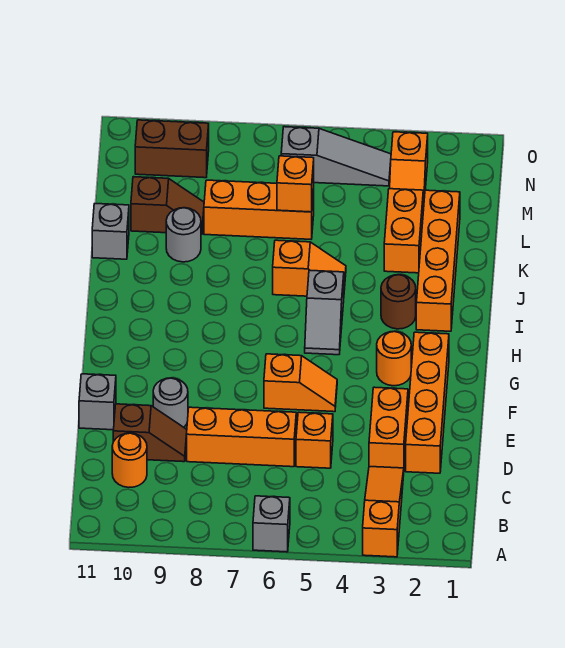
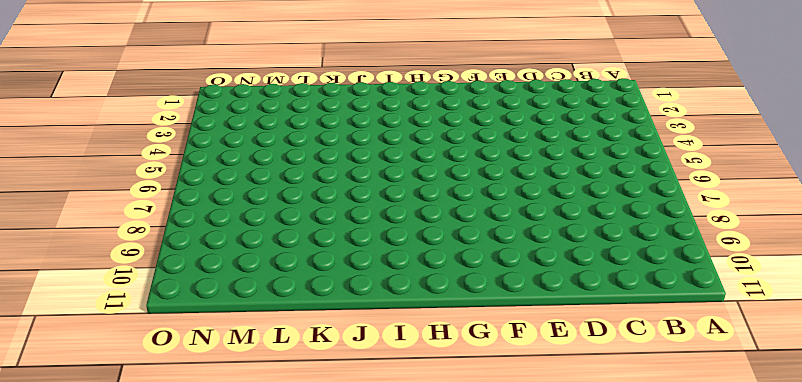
none -> orange slope A3:C3 level 1 top A
none -> grey brick A6 level 1
none -> orange round brick C10 level 1

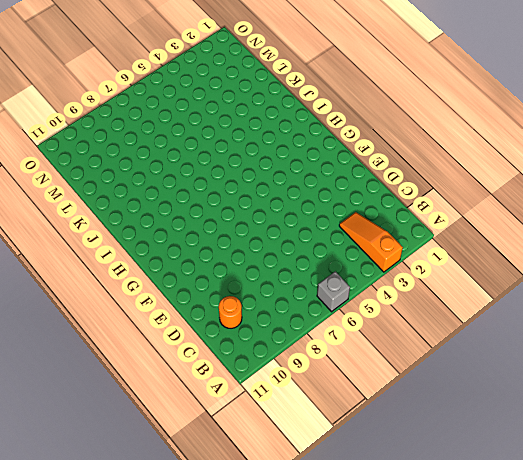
none -> orange brick D2:G2 level 1
none -> orange brick D3:E3 level 1
none -> orange brick D5 level 1

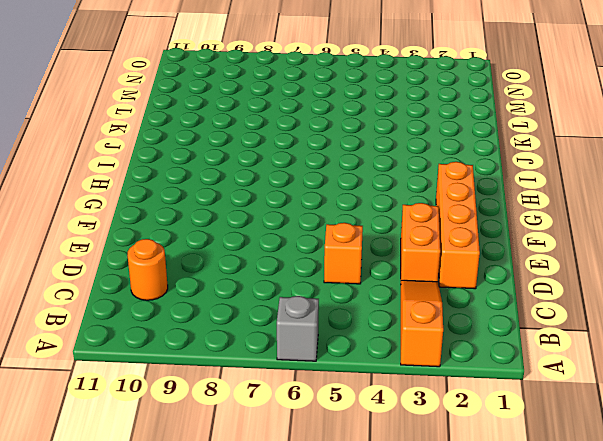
none -> orange brick D6:D8 level 1
none -> brown slope D9:D10 level 1 top 10
none -> grey round brick E9 level 1

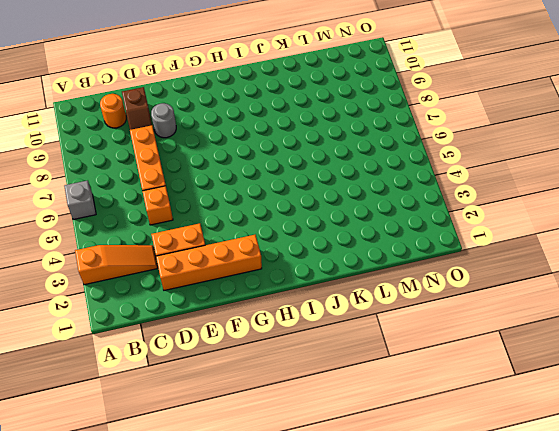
none -> grey brick E11 level 1
none -> orange slope F5:F6 level 1 top 6
none -> orange round brick G3 level 1

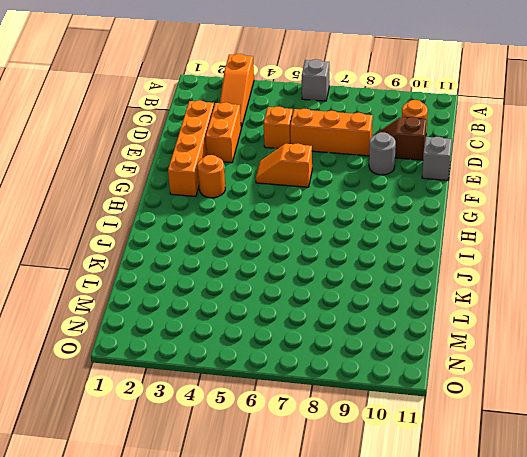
none -> grey slope H5:I5 level 1 top I
none -> orange brick I2:L2 level 1
none -> brown round brick I3 level 1

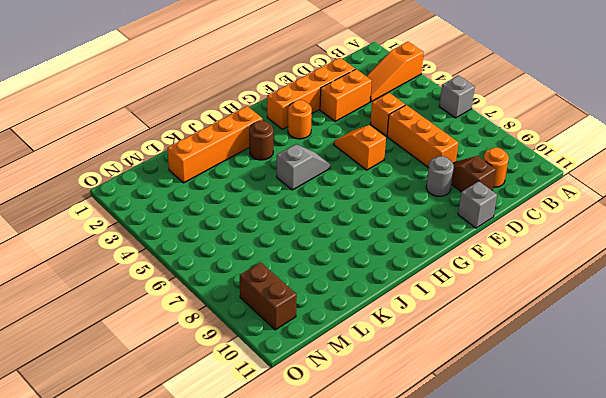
none -> orange slope J5:J6 level 1 top 6
none -> orange brick K3:L3 level 1
none -> grey round brick K9 level 1

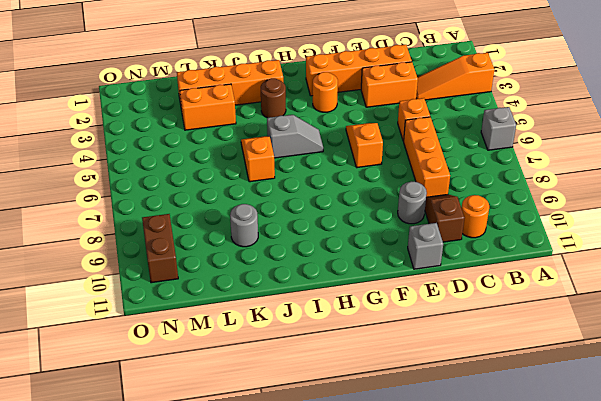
none -> grey brick K11 level 1
none -> orange brick L6:L8 level 1
none -> brown slope L9:L10 level 1 top 10

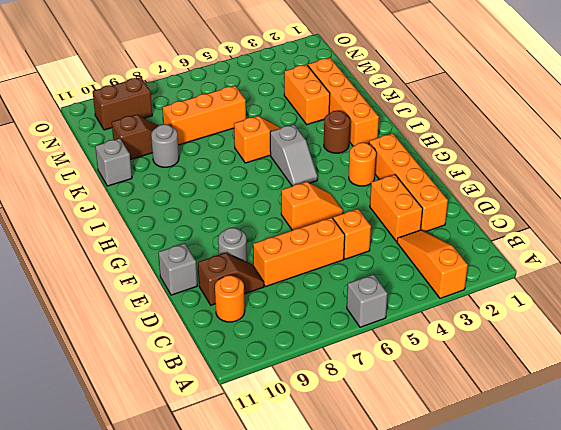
none -> orange slope M3:N3 level 1 top N
none -> grey slope N4:N6 level 1 top 6
none -> orange brick L6 level 2

